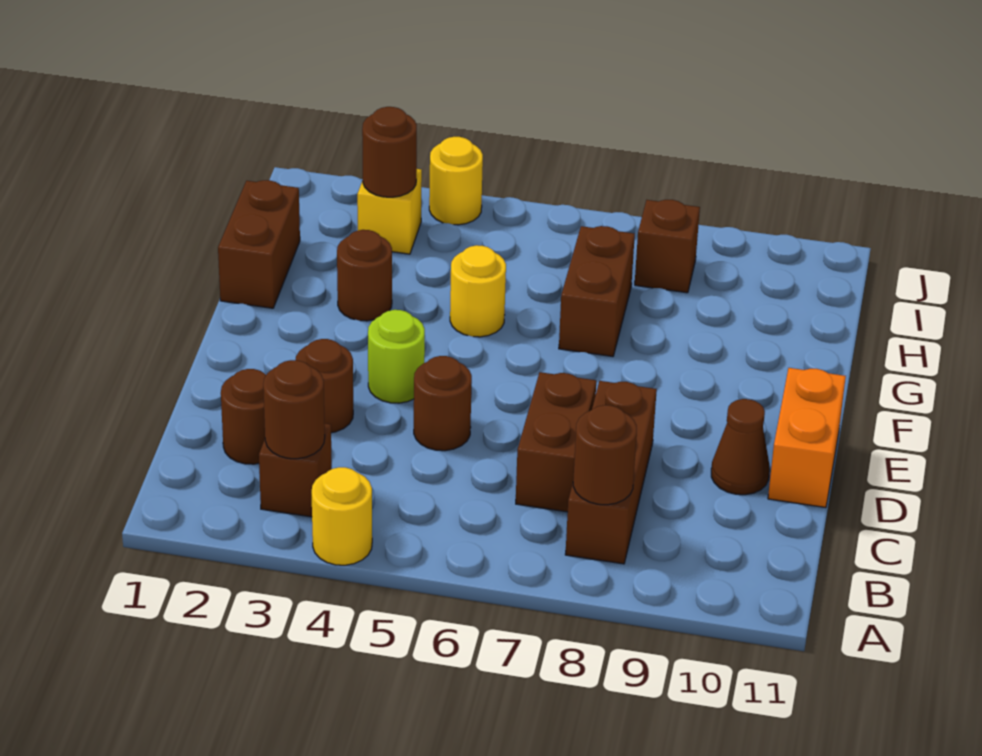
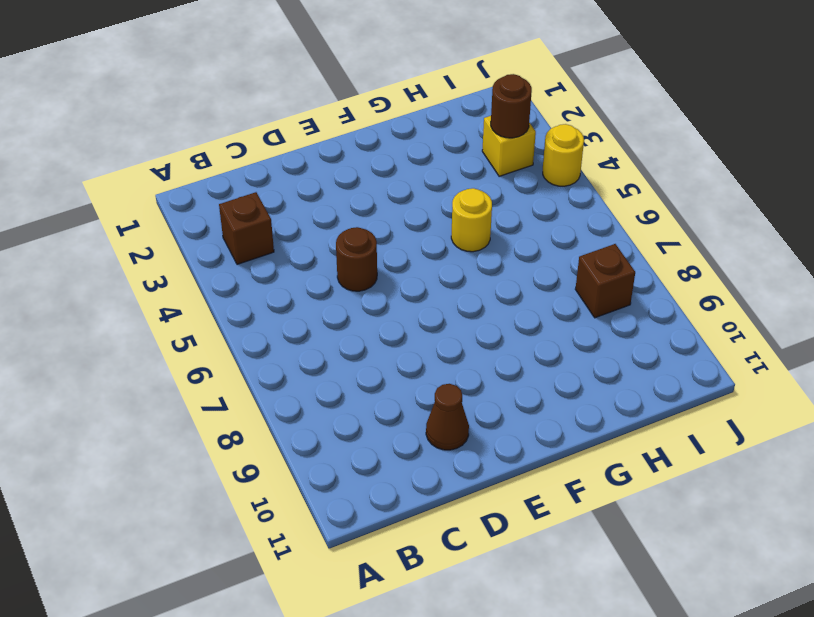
none -> yellow round brick A4 level 1
none -> brown brick B8:D8 level 1
none -> brown round brick C2 level 1

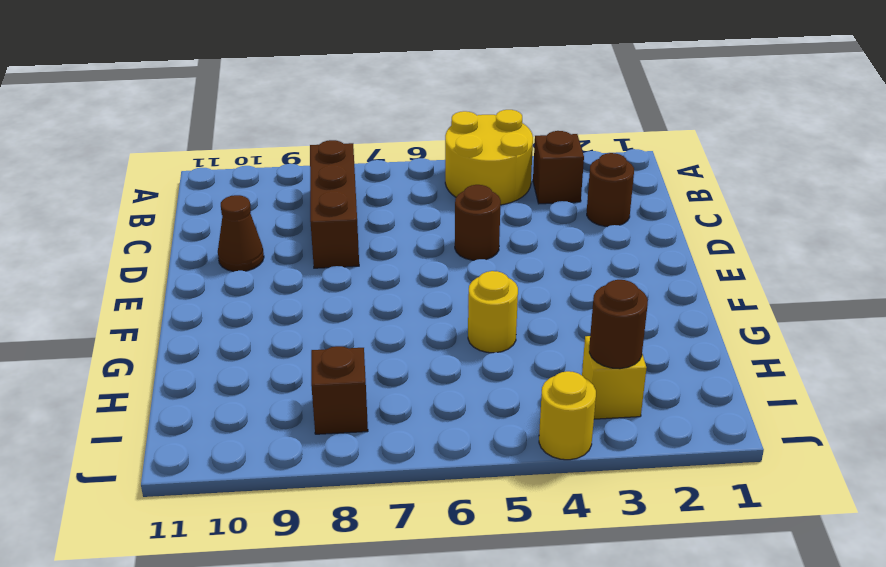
yellow round brick A4:B5 level 1 -> yellow round brick A4 level 1
none -> brown brick C7:D7 level 1
none -> brown round brick D3 level 1
none -> orange brick D11:E11 level 1

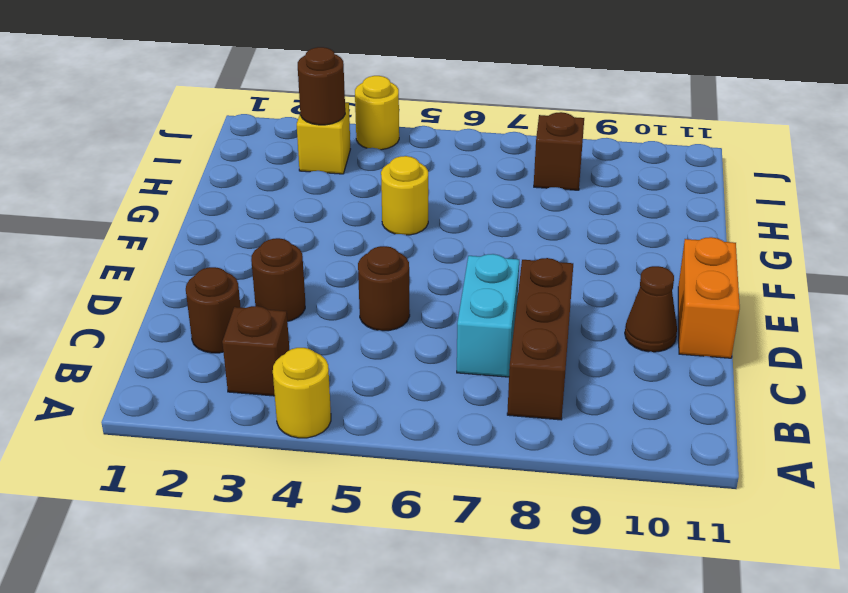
cyan brick C7:D7 level 1 -> brown brick C7:D7 level 1
none -> lime round brick E4 level 1
none -> brown brick G1:H1 level 1
none -> brown round brick G3 level 1

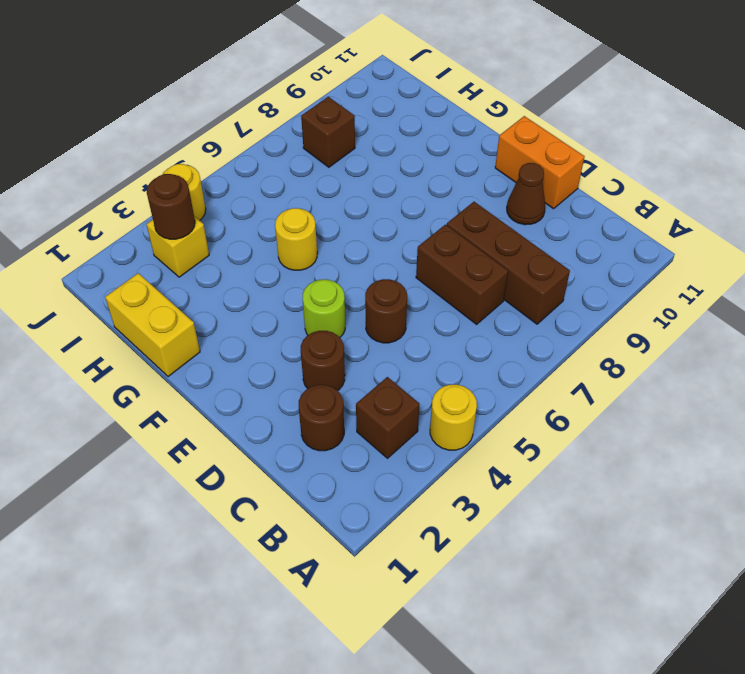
yellow brick G1:H1 level 1 -> brown brick G1:H1 level 1
none -> brown round brick G3 level 1
none -> brown brick G7:H7 level 1
none -> brown round brick B3 level 2

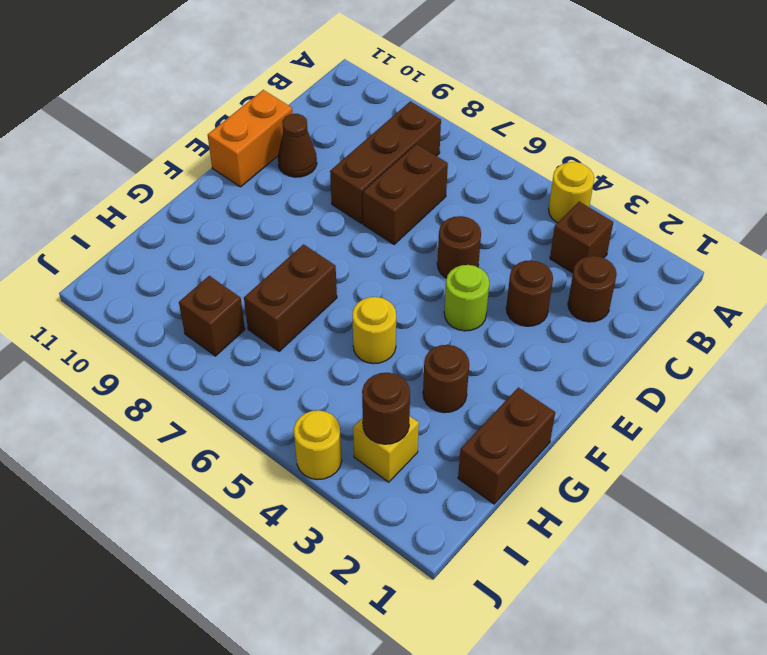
none -> brown round brick B3 level 2
none -> brown round brick B8 level 2

